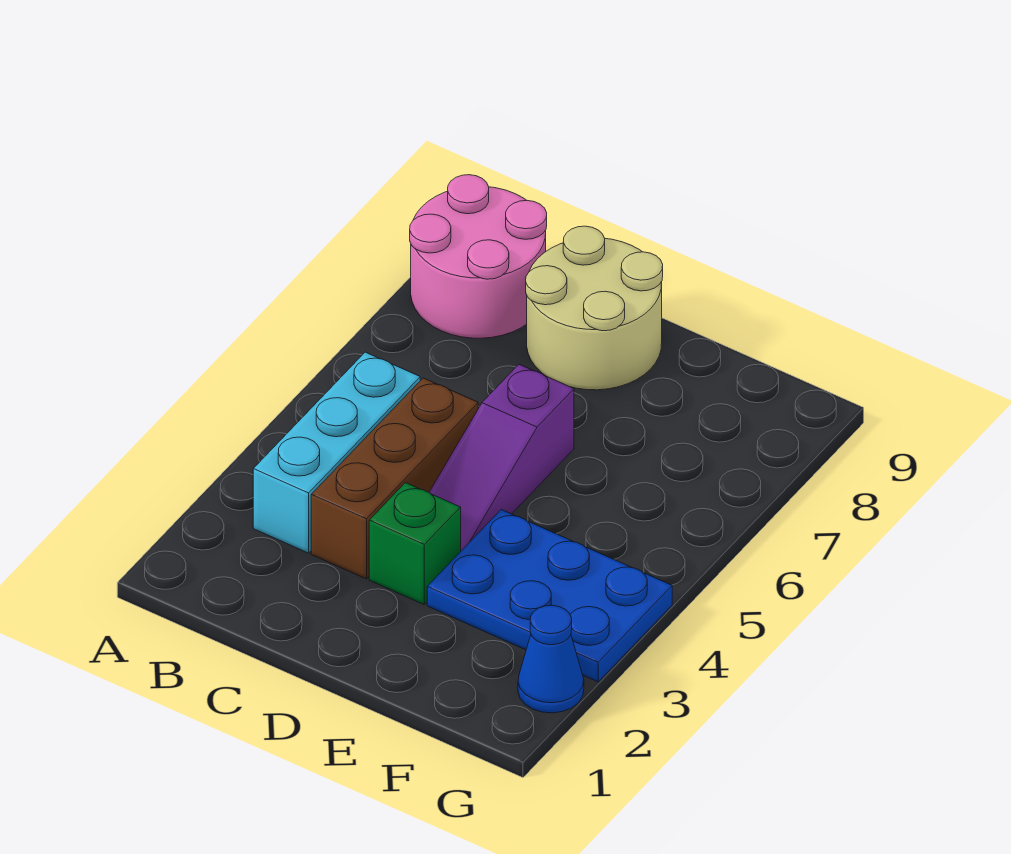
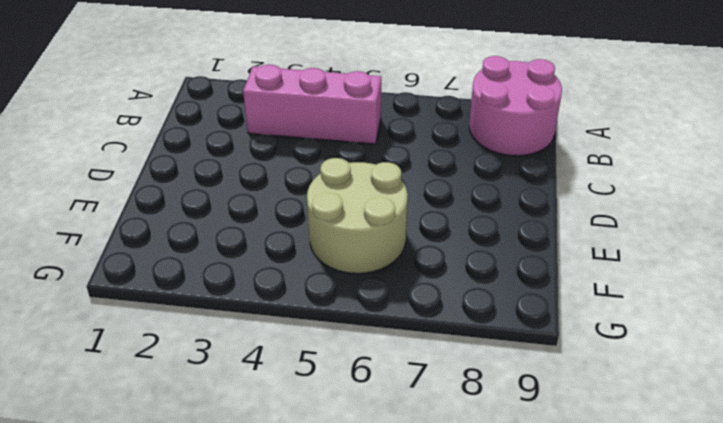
pink brick B3:B5 level 1 -> cyan brick B3:B5 level 1
tan round brick E5:F6 level 1 -> tan round brick C8:D9 level 1
none -> brown brick C3:C5 level 1
none -> green brick D3 level 1

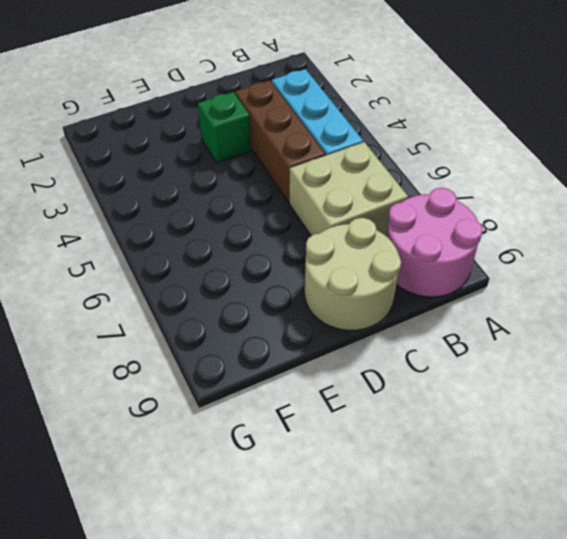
tan brick B6:C7 level 1 -> none
none -> purple slope D4:D6 level 1 top 6
none -> blue plate E3:G4 level 1

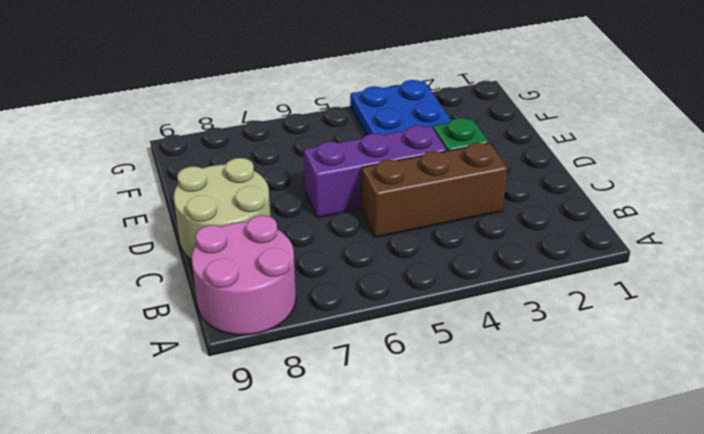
purple brick D4:D6 level 1 -> purple slope D4:D6 level 1 top 6
none -> cyan brick B3:B5 level 1
none -> blue cone G2 level 1

